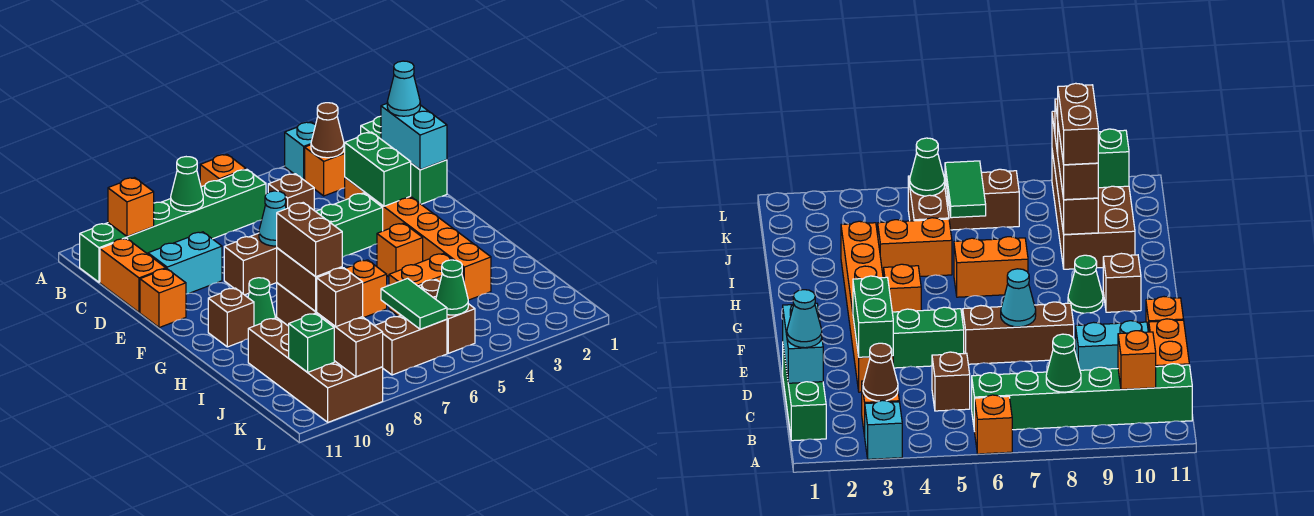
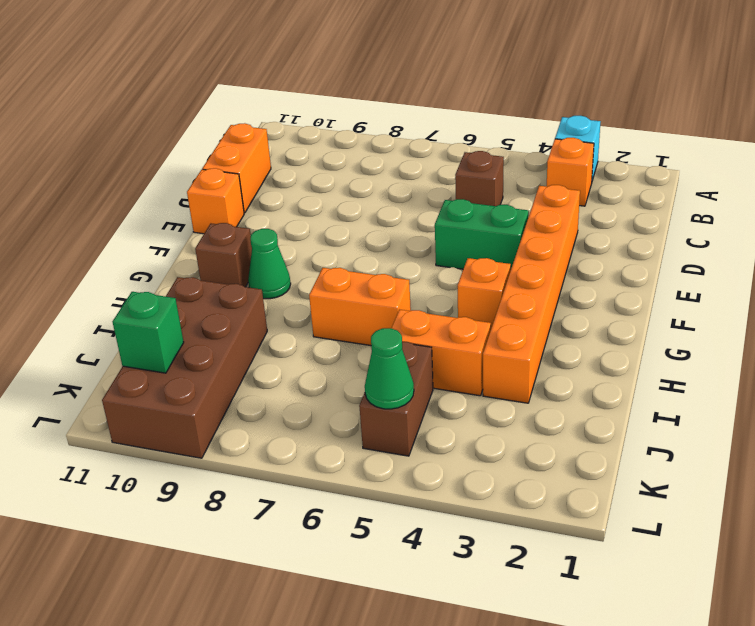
none -> orange brick A6 level 1
none -> green brick B1:D1 level 1
none -> green brick B6:B11 level 1
none -> cyan brick D9:D10 level 1

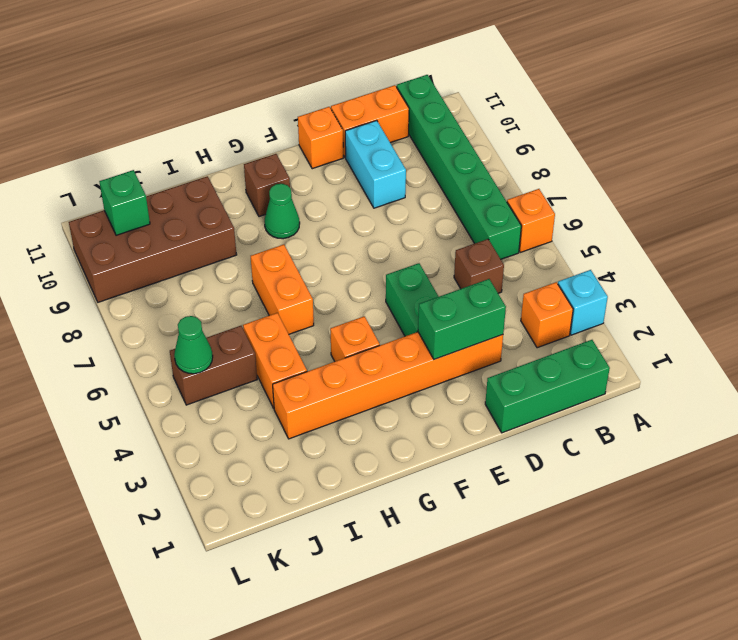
none -> brown brick E6:E8 level 1
none -> brown brick K6:K7 level 1
none -> brown cone B3 level 2
none -> green cone B8 level 2

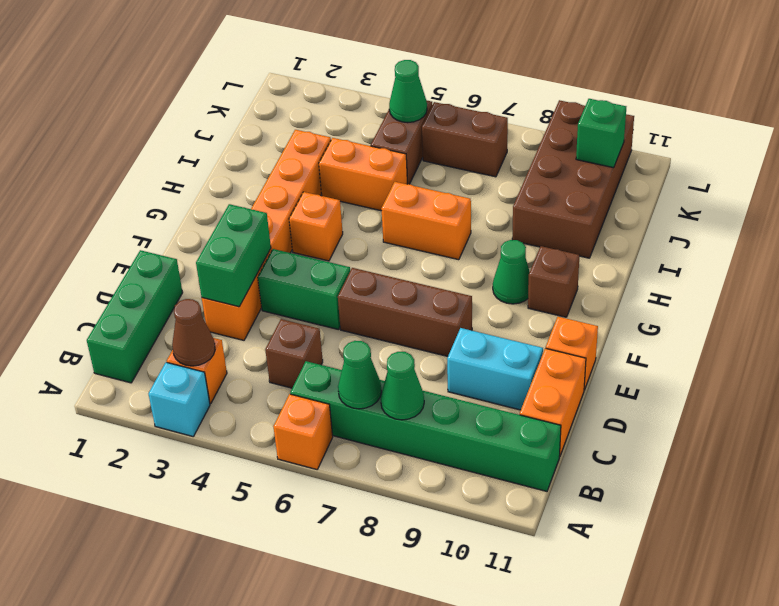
green cone B7 level 2 -> none
none -> orange brick B10 level 2
none -> cyan brick C1:D1 level 2
none -> cyan cone E7 level 2
none -> brown brick I9:L9 level 2

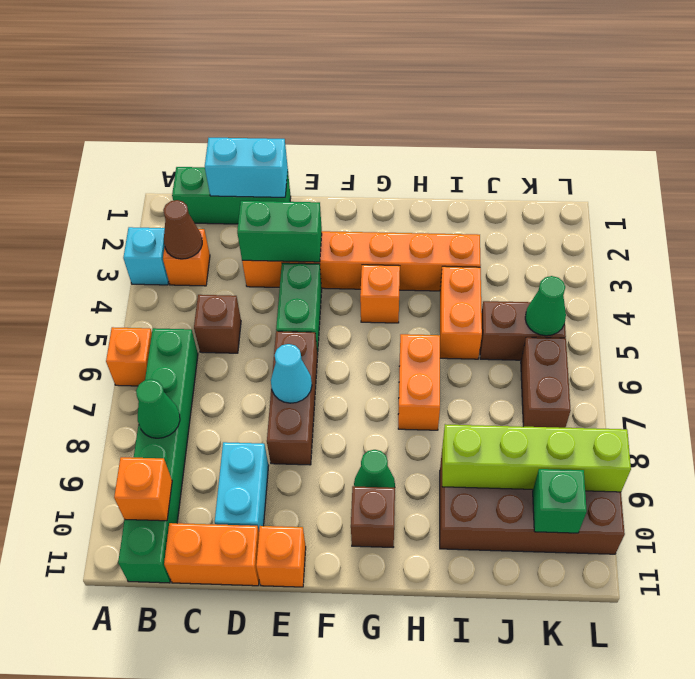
lime brick I9:L9 level 2 -> brown brick I9:L9 level 2
none -> green tile J6:K6 level 2
none -> cyan cone C1 level 3
none -> brown brick I9:J9 level 3
none -> brown brick K9 level 3

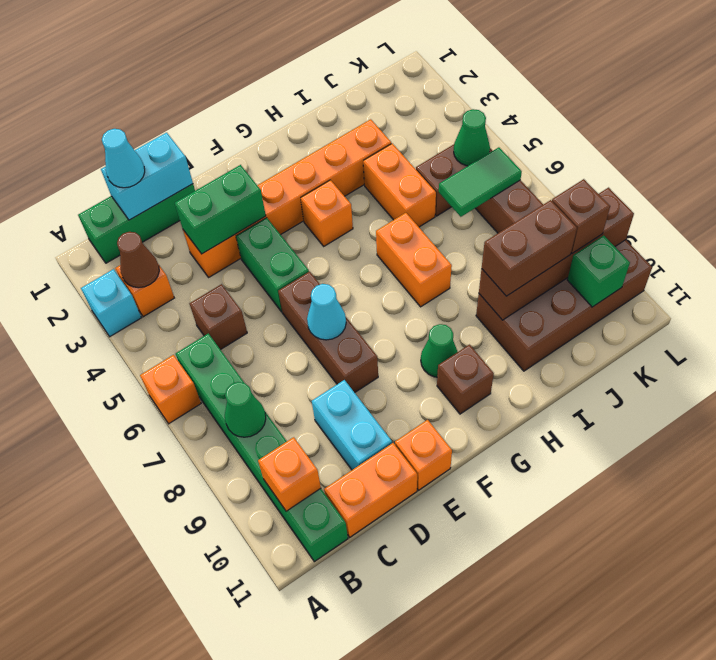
none -> brown brick I9:J9 level 4

